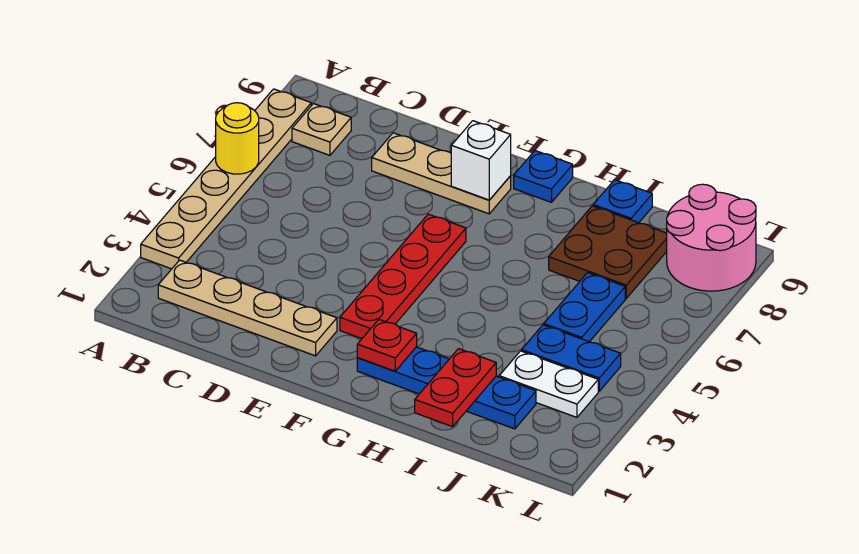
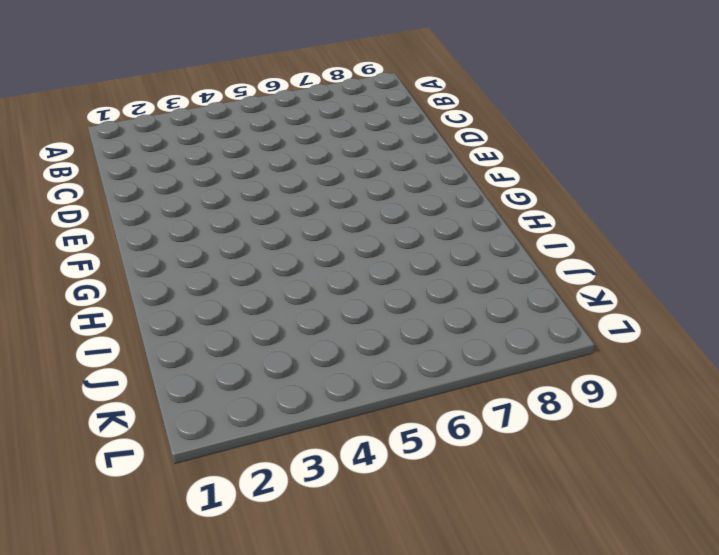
none -> tan plate A3:A8 level 1
none -> tan plate B2:E2 level 1
none -> tan plate B8 level 1

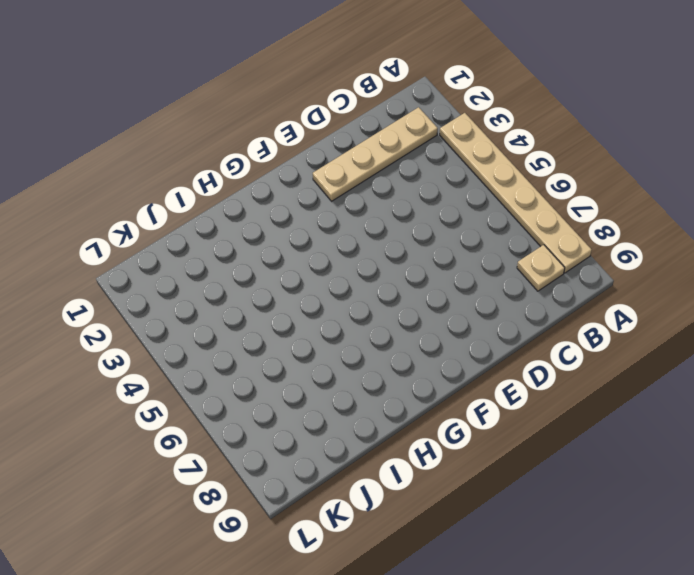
none -> tan plate D8:F8 level 1
none -> red plate F3:F6 level 1
none -> blue plate G2:J2 level 1

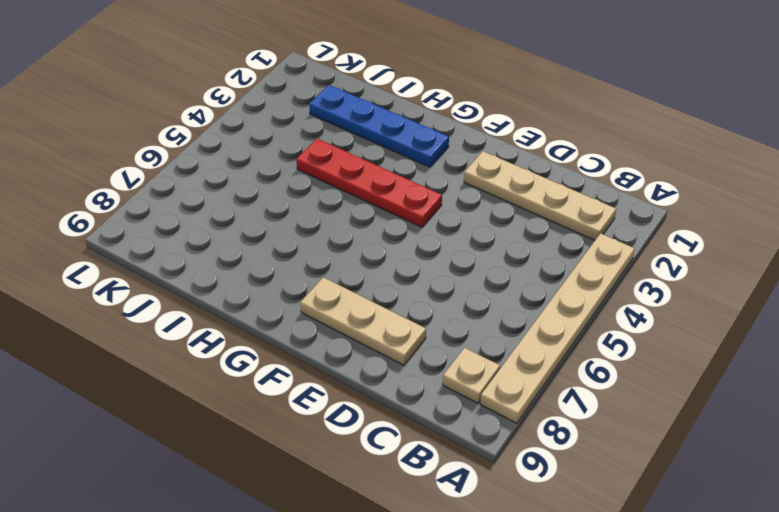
red plate F4:I4 level 1 -> red plate F3:F6 level 1
none -> blue plate G9 level 1
none -> brown plate I7:J8 level 1
none -> blue plate I9 level 1

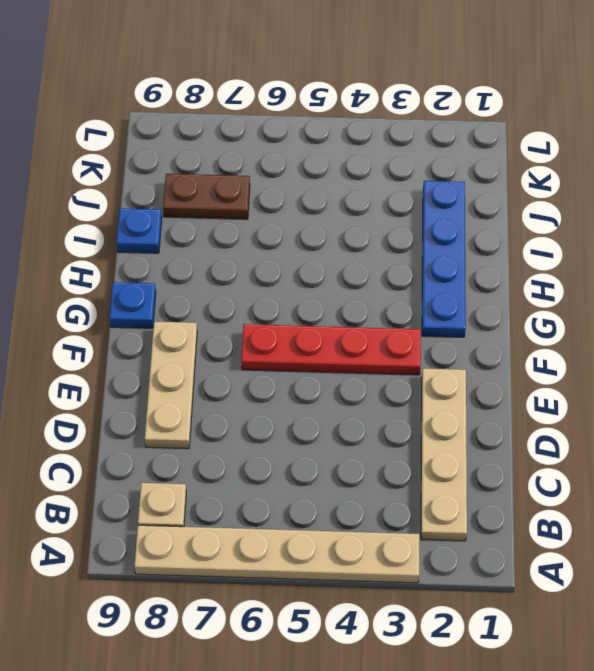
brown plate J7:J8 level 1 -> brown plate I7:J8 level 1
none -> white plate J3:K3 level 1
none -> blue plate J4:K4 level 1
none -> blue plate J5:J6 level 1

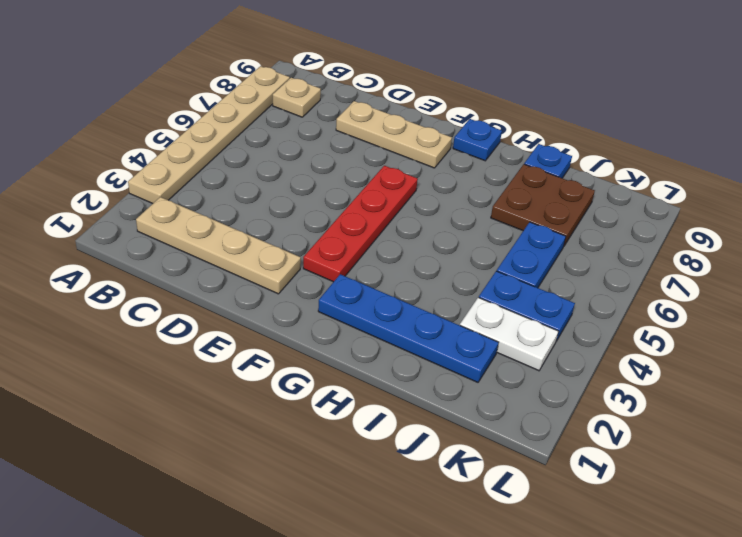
none -> pink round brick K8:L9 level 1
none -> yellow round brick A6 level 2
none -> white brick F8 level 2

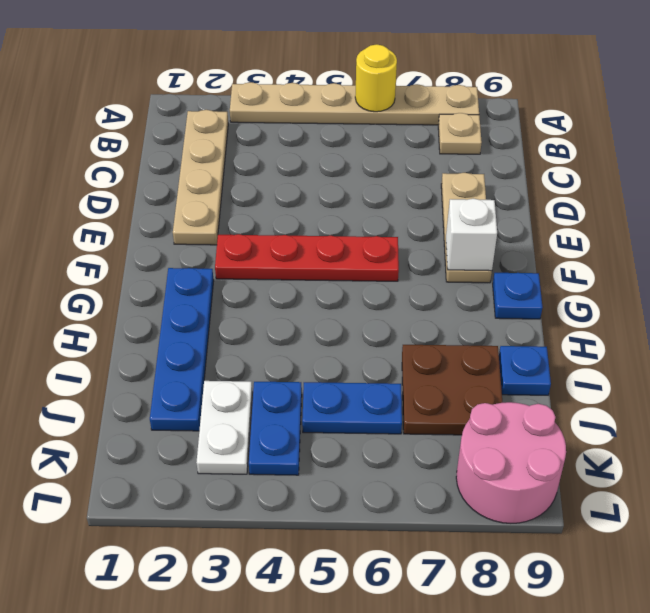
none -> red plate G2 level 2
none -> red plate I1:I2 level 2

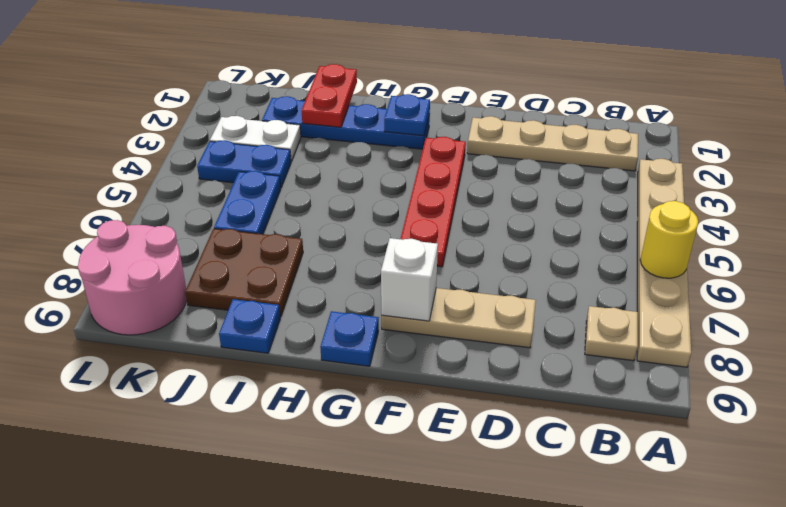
blue plate G2 level 2 -> red plate G2 level 2

